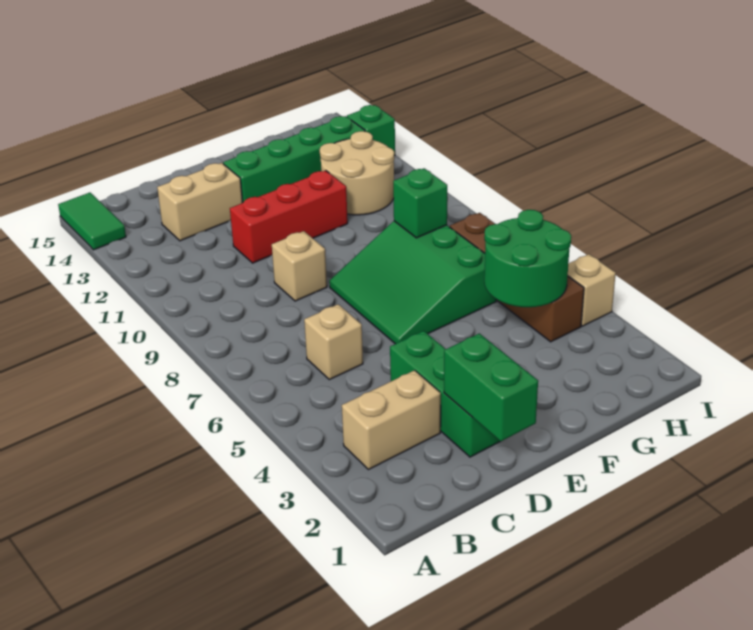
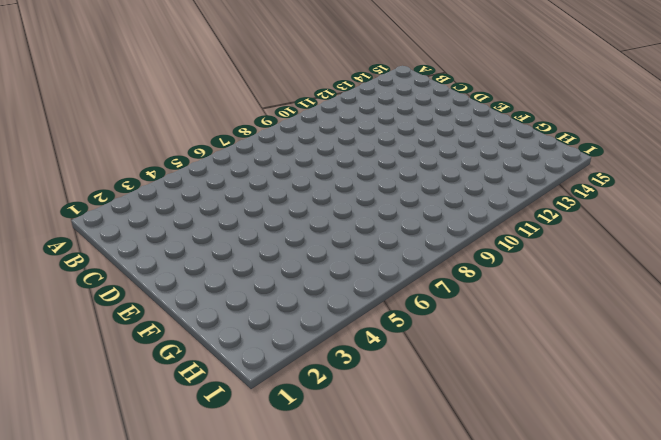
none -> green tile A14:A15 level 1
none -> tan brick B3:C3 level 1
none -> tan brick C6 level 1

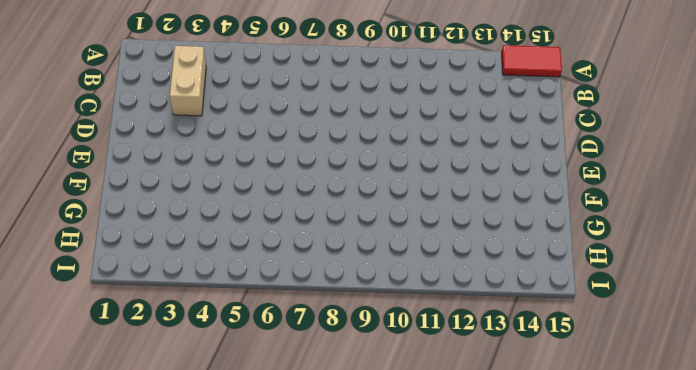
red tile A14:A15 level 1 -> green tile A14:A15 level 1
none -> tan brick C6 level 1
none -> tan brick C13:D13 level 1
none -> green brick D2:D4 level 1

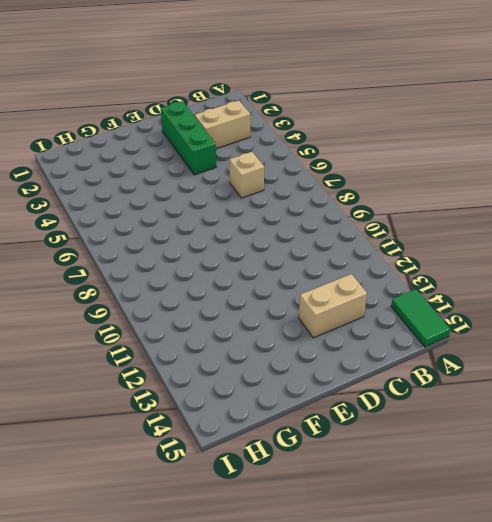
none -> tan brick D9 level 1
none -> red brick D11:F11 level 1
none -> green slope E6:G8 level 1 top G

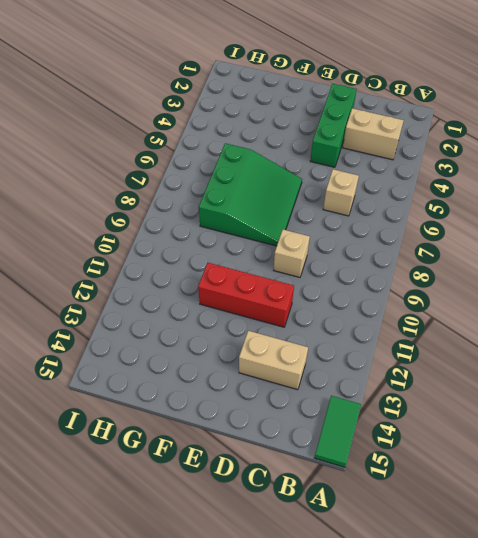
none -> green brick E13:H13 level 1
none -> tan round brick G11:H12 level 1
none -> brown brick H4:H7 level 1

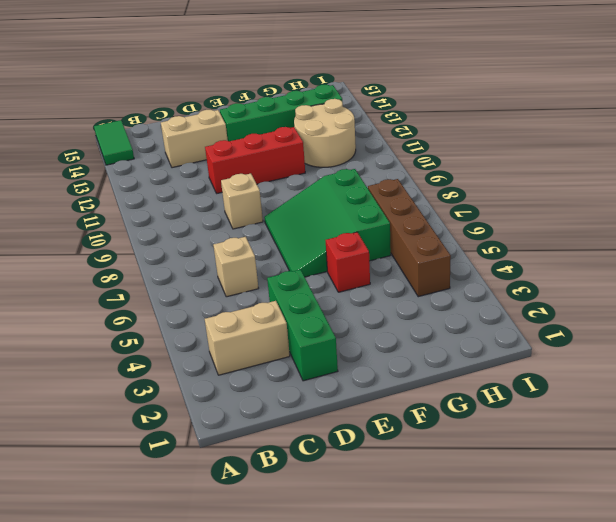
red brick F5 level 1 -> none
none -> tan brick I4 level 1
none -> green brick I13 level 1
none -> green brick D1:D2 level 2

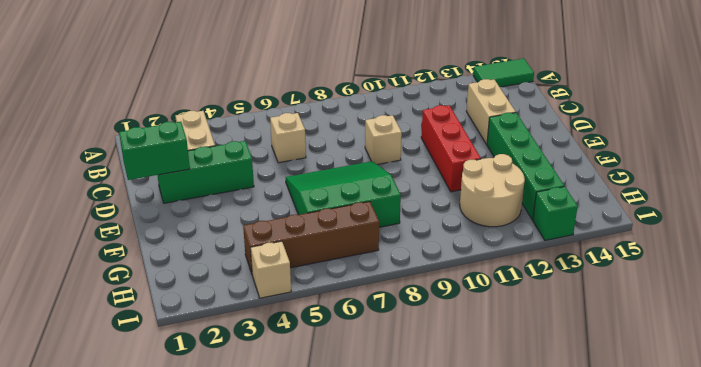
none -> green round brick G4:H5 level 2
none -> green brick G8 level 2

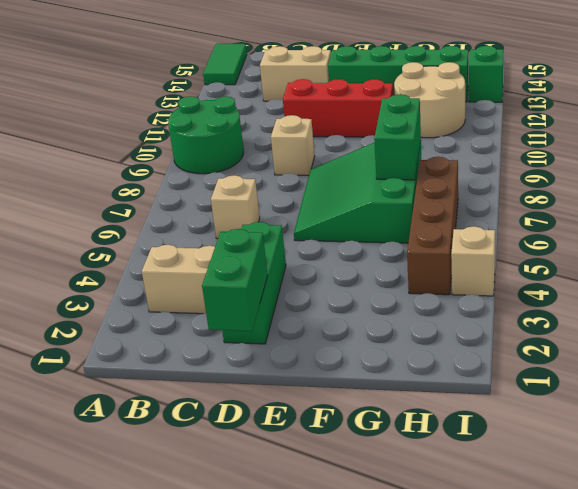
green round brick A9:B10 level 1 -> green round brick G4:H5 level 2
green brick G7:G8 level 2 -> green brick G8 level 2

